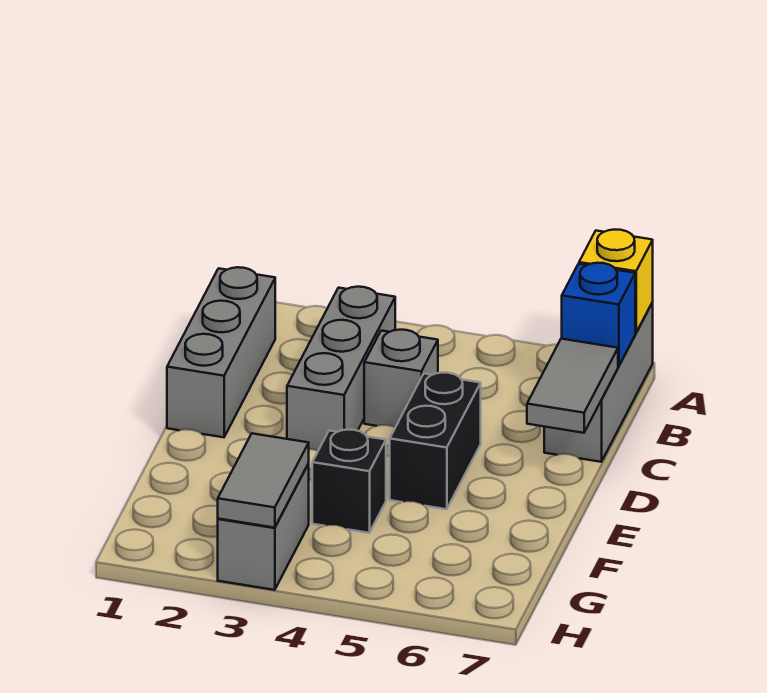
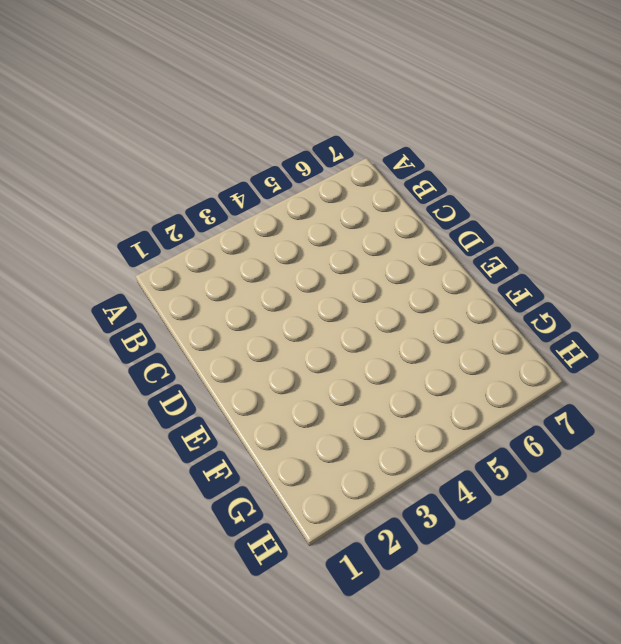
none -> grey brick A7:C7 level 1
none -> grey brick B1:D1 level 1

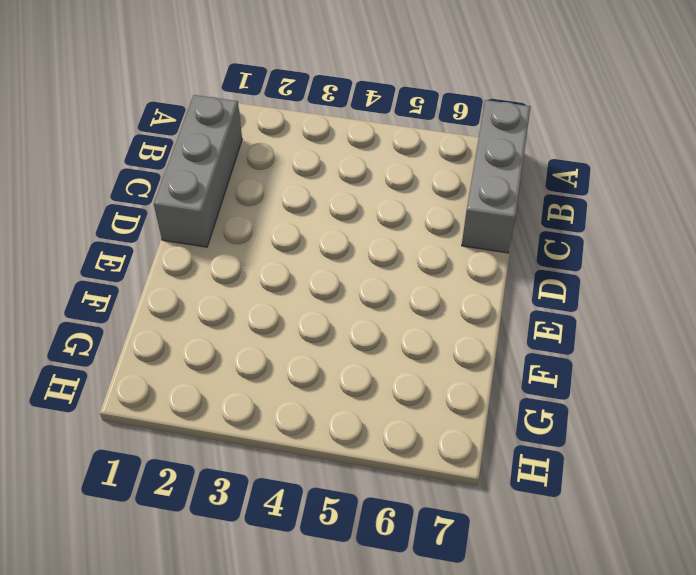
none -> grey brick B3:D3 level 1
none -> grey brick C4 level 1

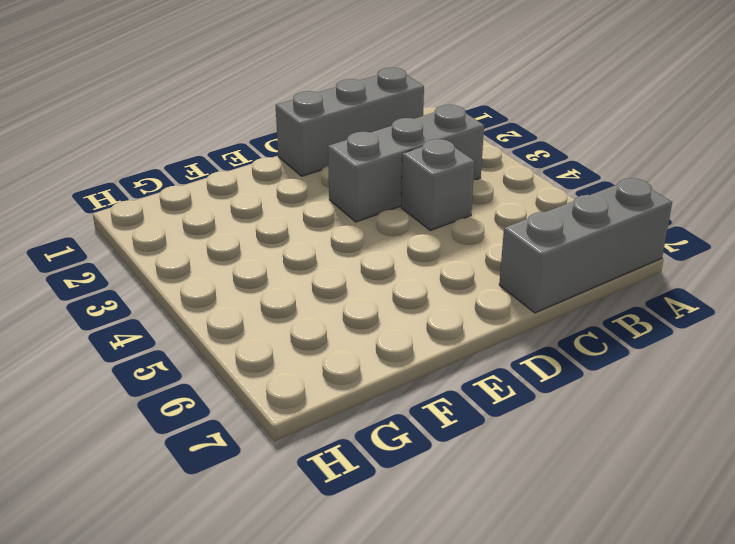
none -> black brick D5:E5 level 1
none -> black brick F4 level 1

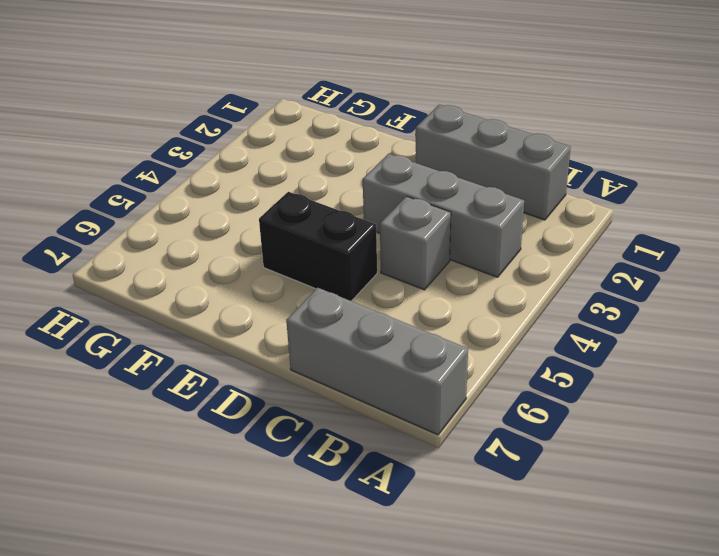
none -> black brick F4 level 1
none -> grey brick G3:H3 level 1

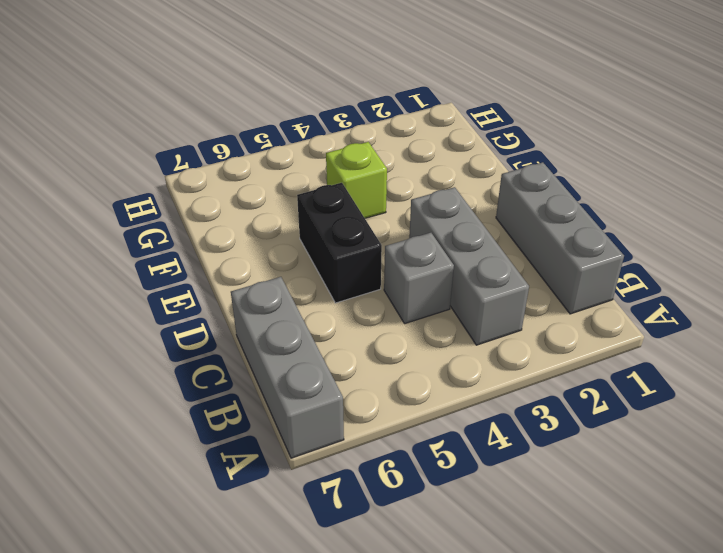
lime brick F4 level 1 -> black brick F4 level 1
none -> grey brick G3:H3 level 1
none -> yellow brick A7 level 2

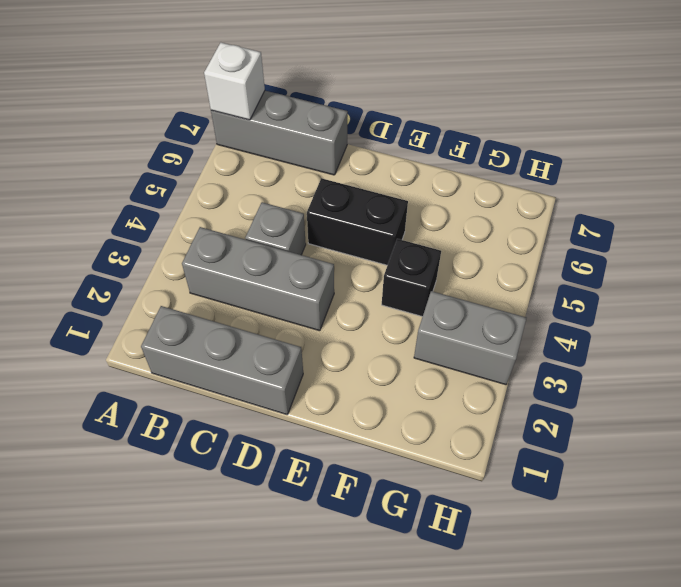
white brick A7 level 2 -> yellow brick A7 level 2
none -> blue brick B7 level 2
none -> grey tile C7:D7 level 2

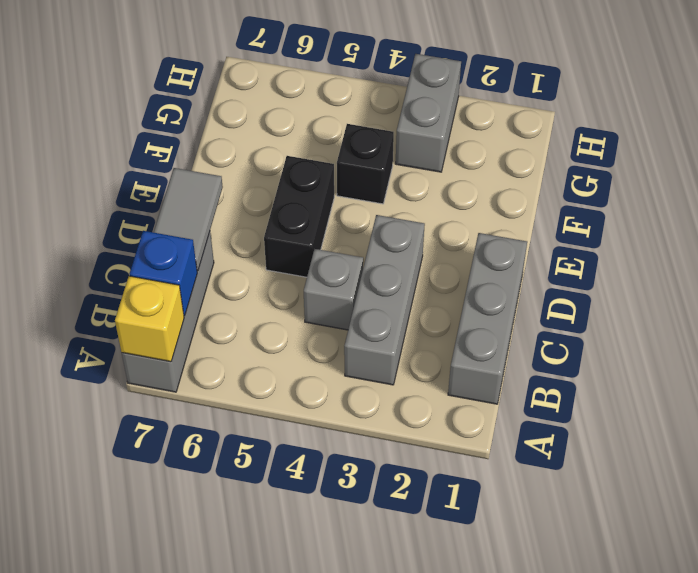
none -> grey tile G3:H3 level 2

